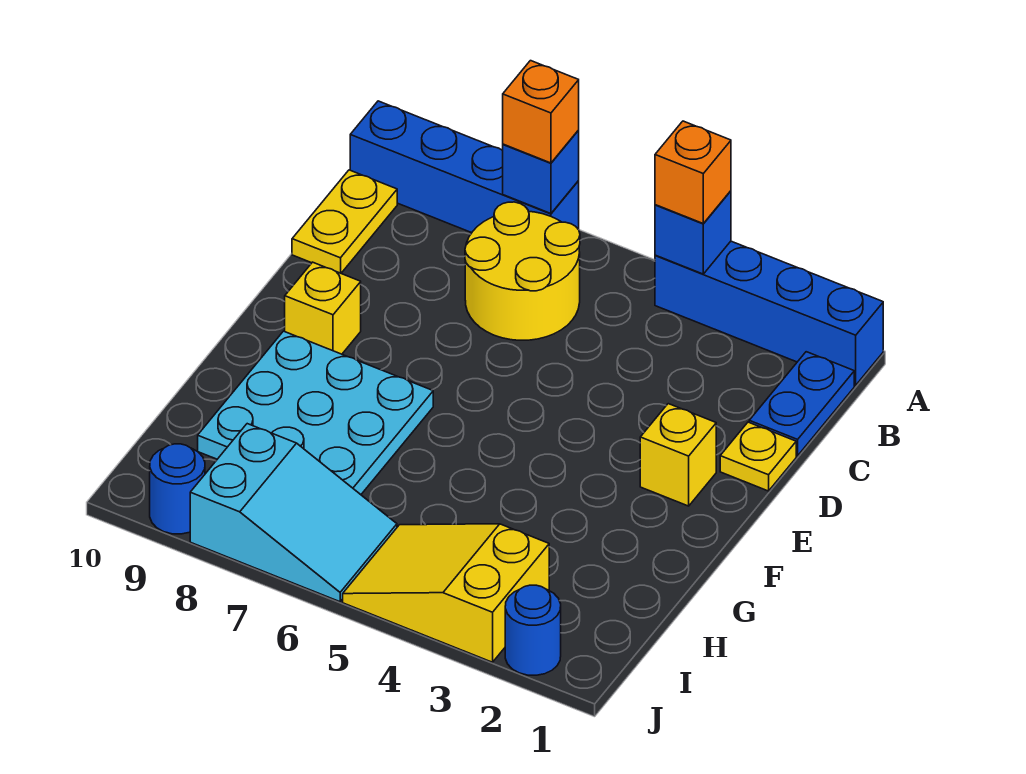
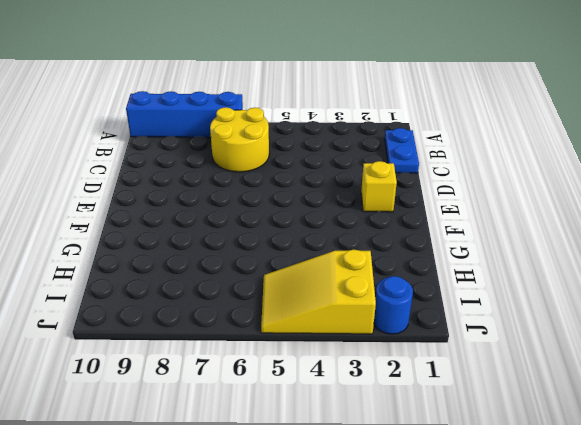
none -> blue brick A1:A4 level 1
none -> yellow plate B10:C10 level 1
none -> yellow plate D1 level 1

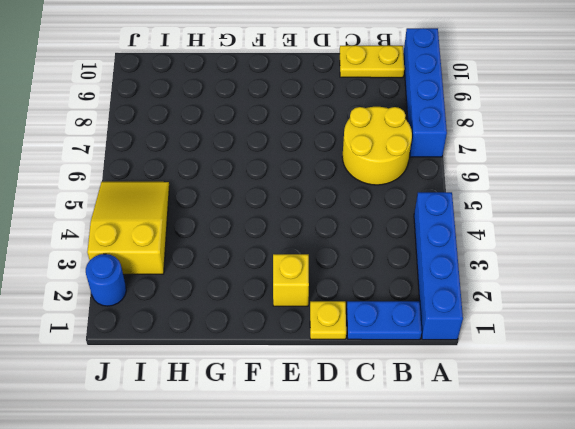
none -> yellow brick E9 level 1
none -> cyan plate F7:H9 level 1
none -> cyan slope I6:J8 level 1 top 8

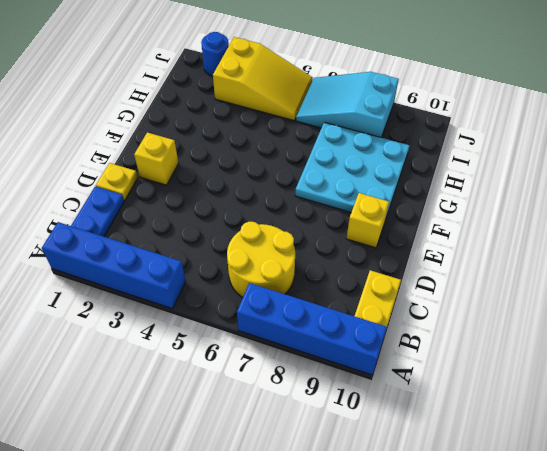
none -> blue round brick J9 level 1
none -> blue brick A4 level 2
none -> blue brick A7 level 2

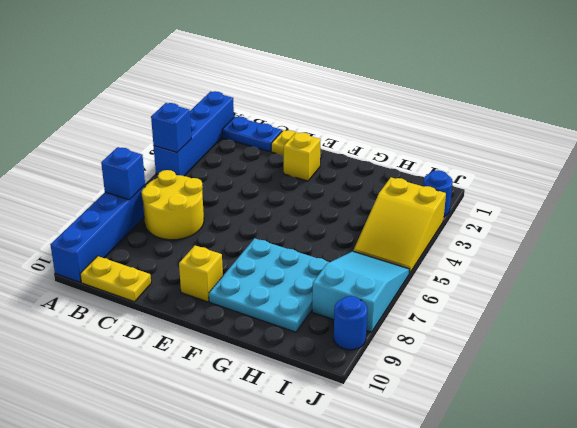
none -> orange brick A4 level 3
none -> orange brick A7 level 3

